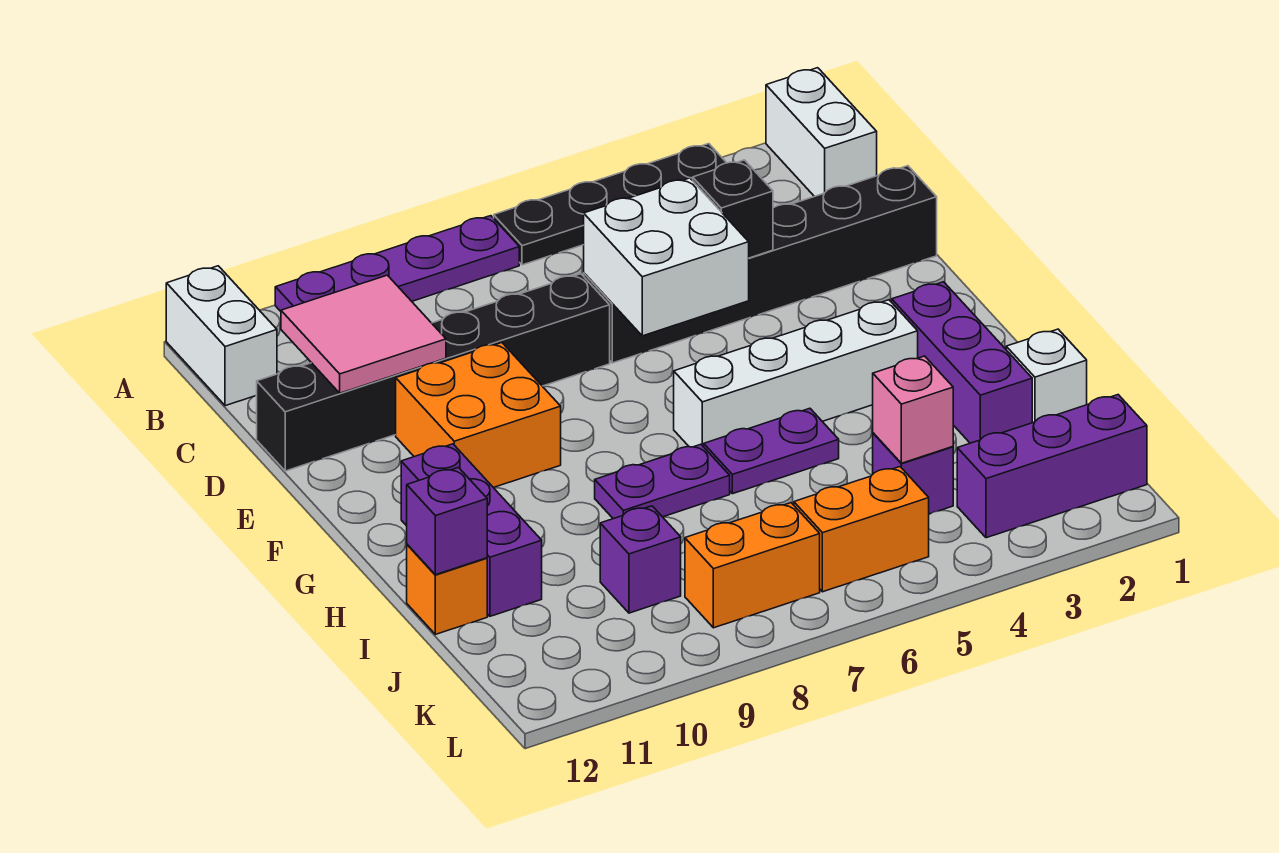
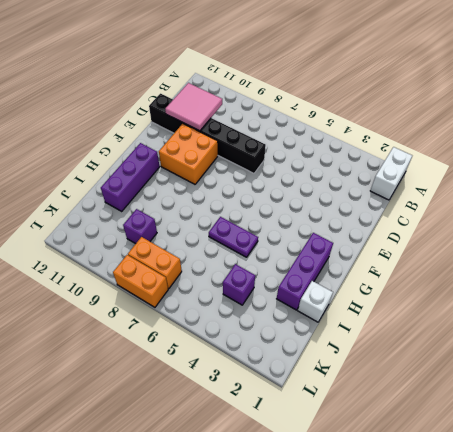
orange brick L7:L8 level 1 -> orange brick K5:K6 level 1
none -> black plate A3:A6 level 1
none -> purple plate A7:A10 level 1
none -> white brick A12:B12 level 1

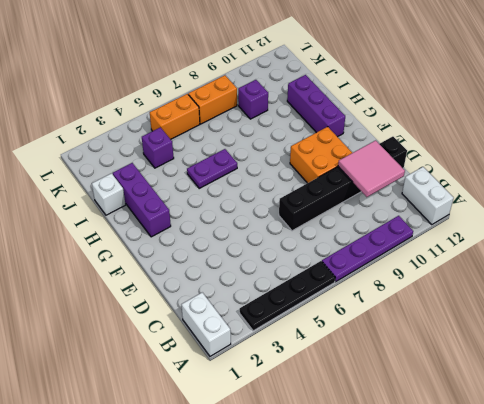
none -> black brick D1:D6 level 1
none -> white brick G3:G6 level 1
none -> purple plate H7:H8 level 1

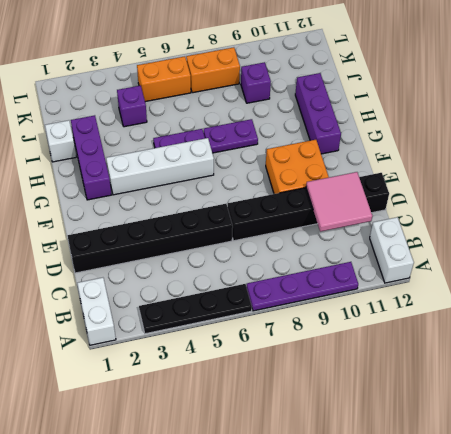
none -> orange brick I12 level 1
none -> purple brick K1:K3 level 1
none -> black brick D4 level 2

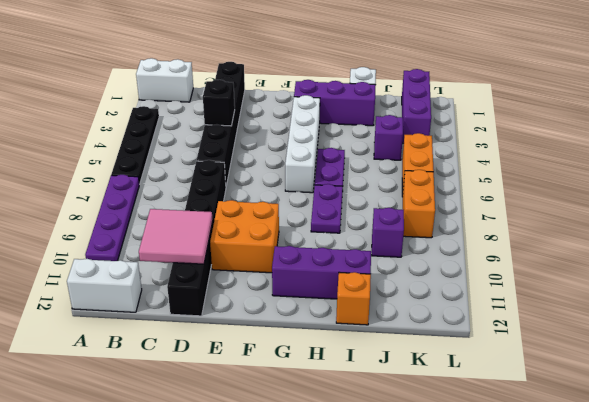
none -> white brick D5:E6 level 2
none -> purple brick I12 level 2
none -> pink brick J4 level 2

